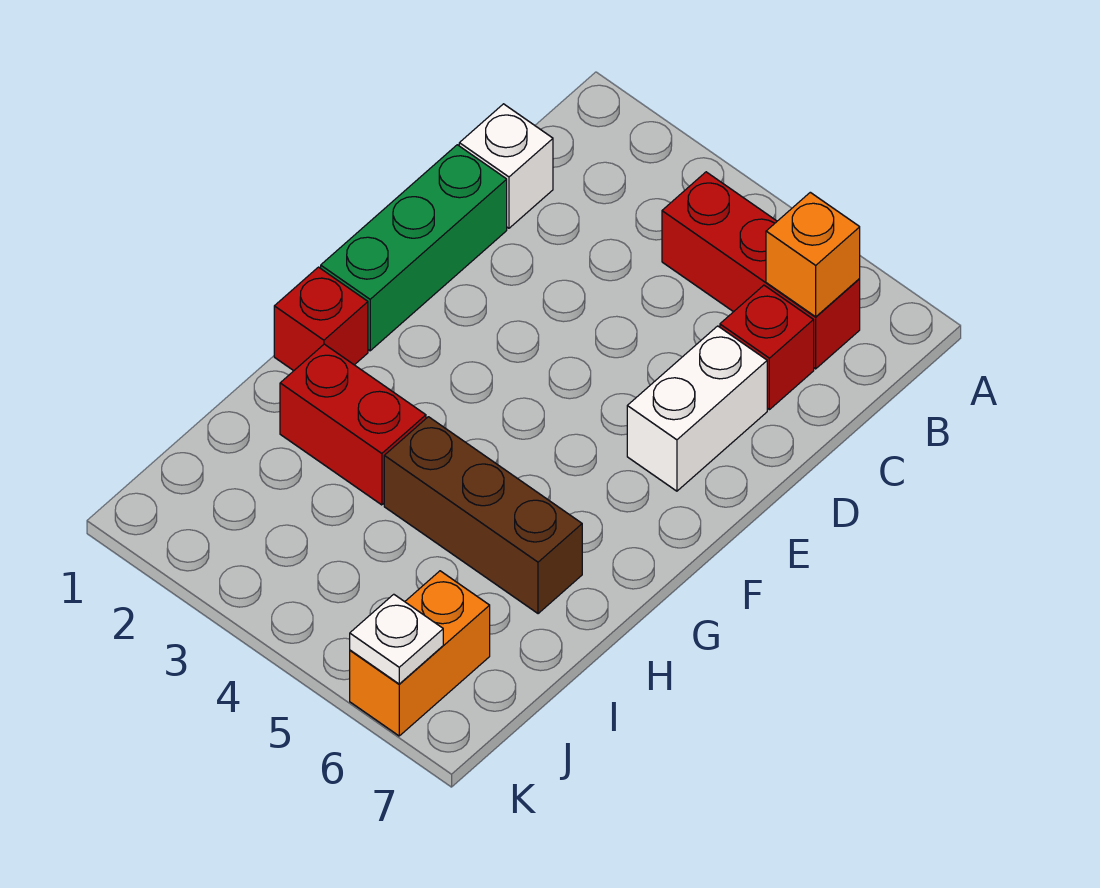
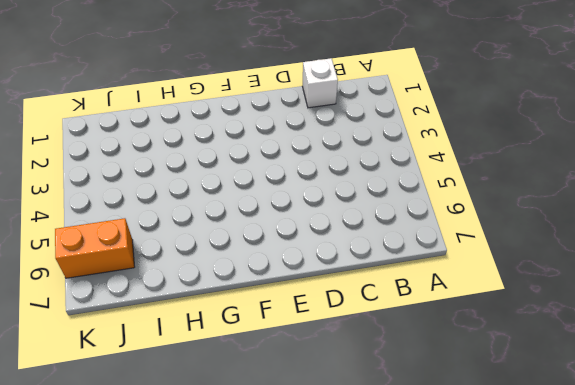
none -> red brick B4:B6 level 1
none -> red brick C6 level 1

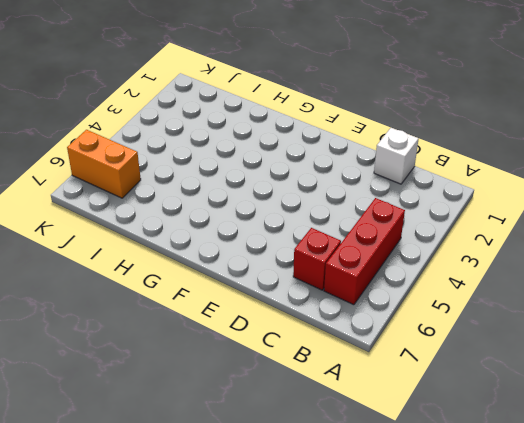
none -> green brick D1:F1 level 1
none -> white brick D6:E6 level 1

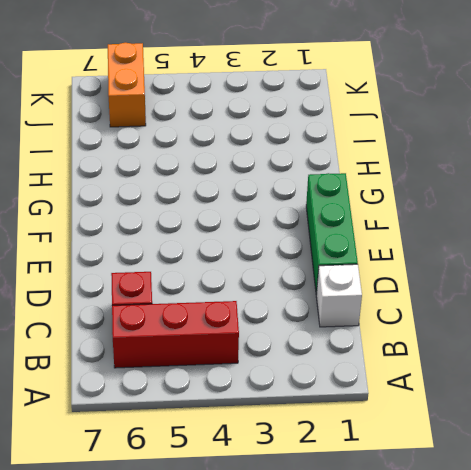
none -> white brick D6:E6 level 1
none -> red brick G1 level 1

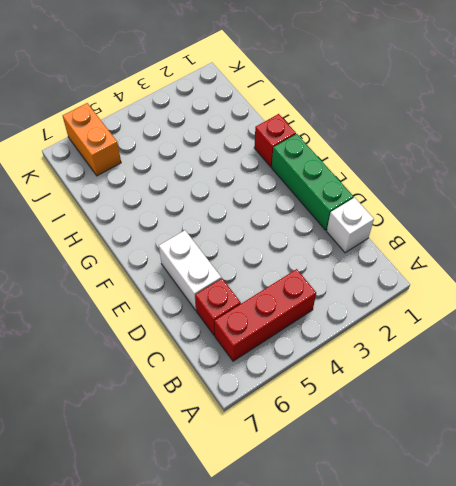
none -> red brick H2:H3 level 1
none -> brown brick H4:H6 level 1

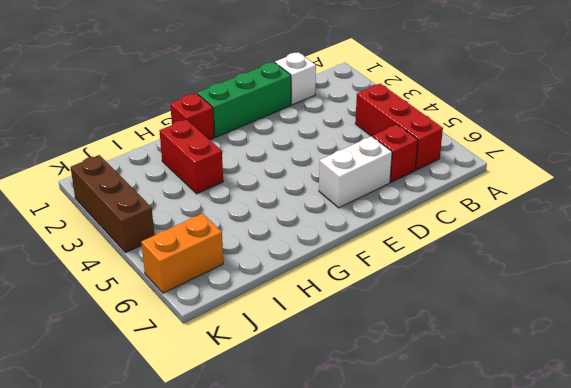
brown brick K2:K4 level 1 -> brown brick H4:H6 level 1
none -> orange brick B6 level 2
none -> white plate K6 level 2

